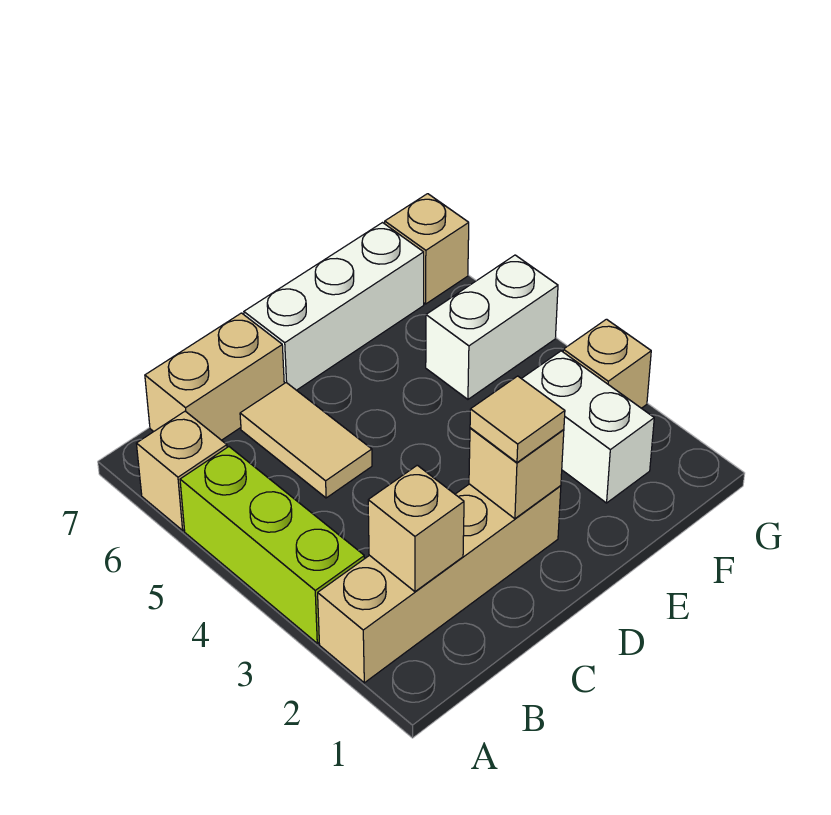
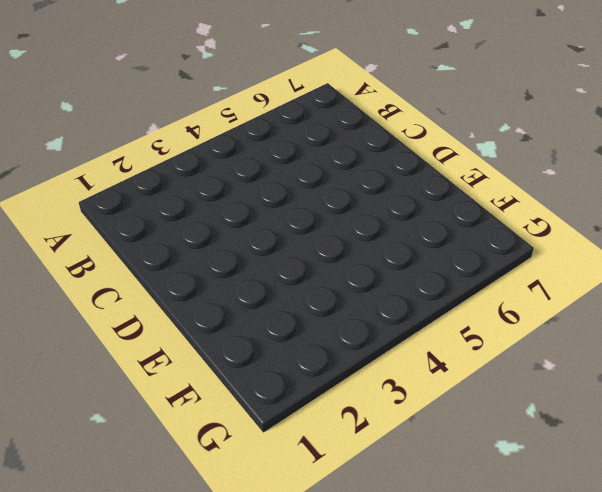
none -> tan brick A2:D2 level 1
none -> lime brick A3:A5 level 1
none -> tan brick A6 level 1

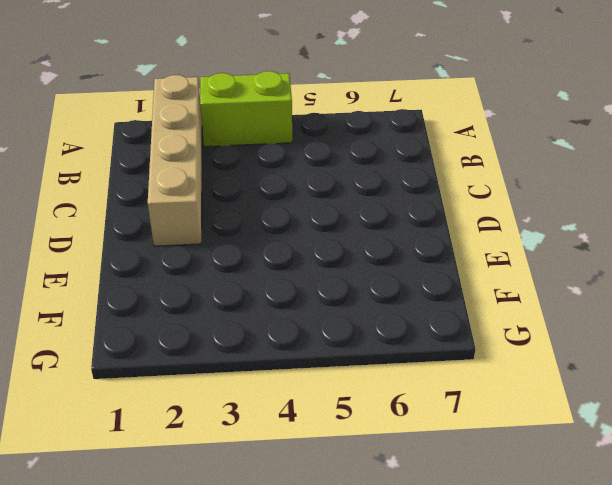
lime brick A3:A4 level 1 -> lime brick A3:A5 level 1
none -> tan brick A6 level 1
none -> tan brick B7:C7 level 1
none -> tan tile C5:C6 level 1

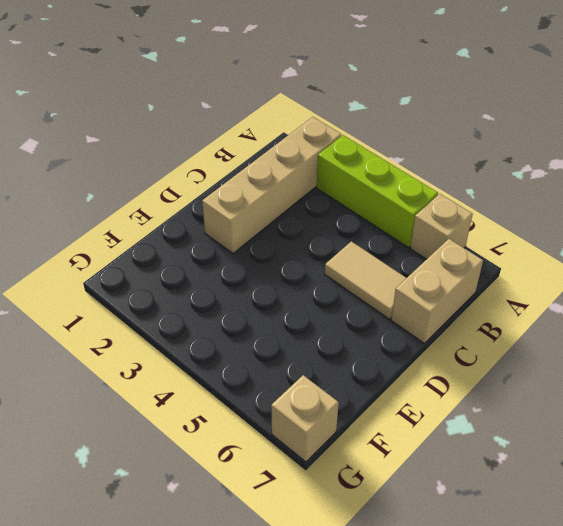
none -> white brick D7:F7 level 1
none -> white brick F2:F3 level 1
none -> white brick F5:G5 level 1

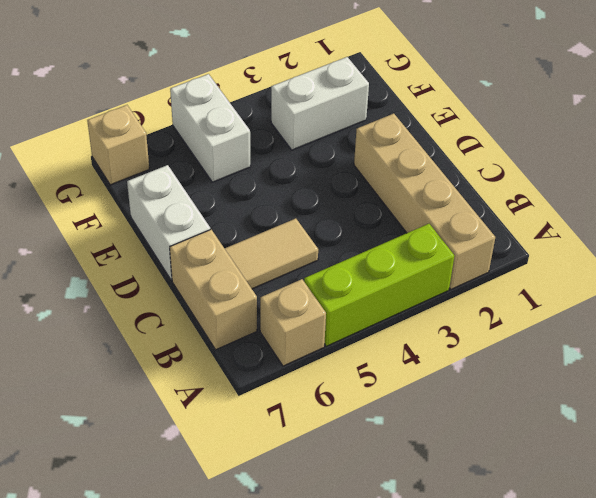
white brick D7:E7 level 1 -> white brick D7:F7 level 1
none -> tan brick G3 level 1
none -> tan brick B2 level 2
none -> tan brick D2 level 2

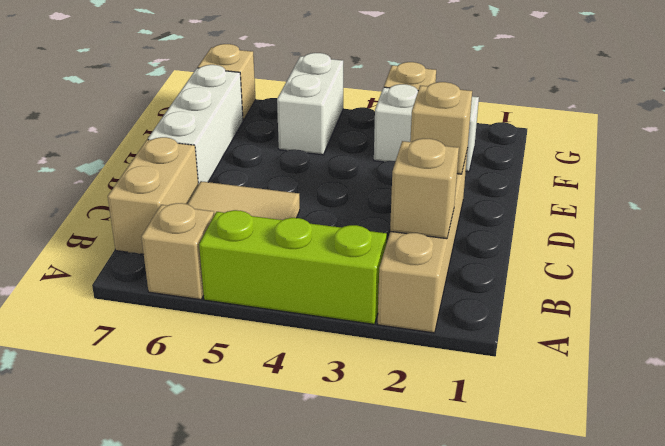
none -> tan tile D2 level 3

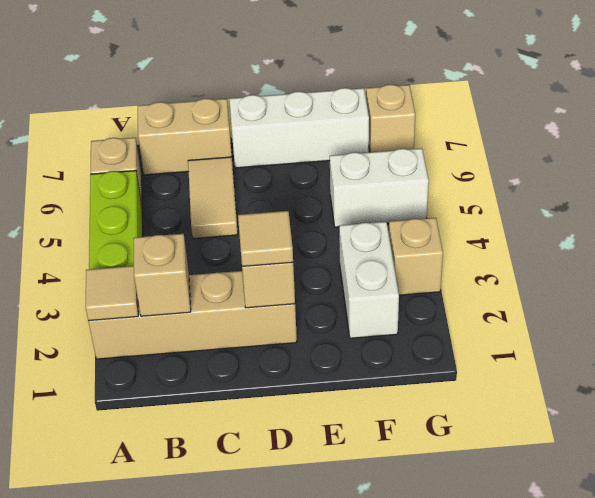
tan tile A2 level 2 -> none

